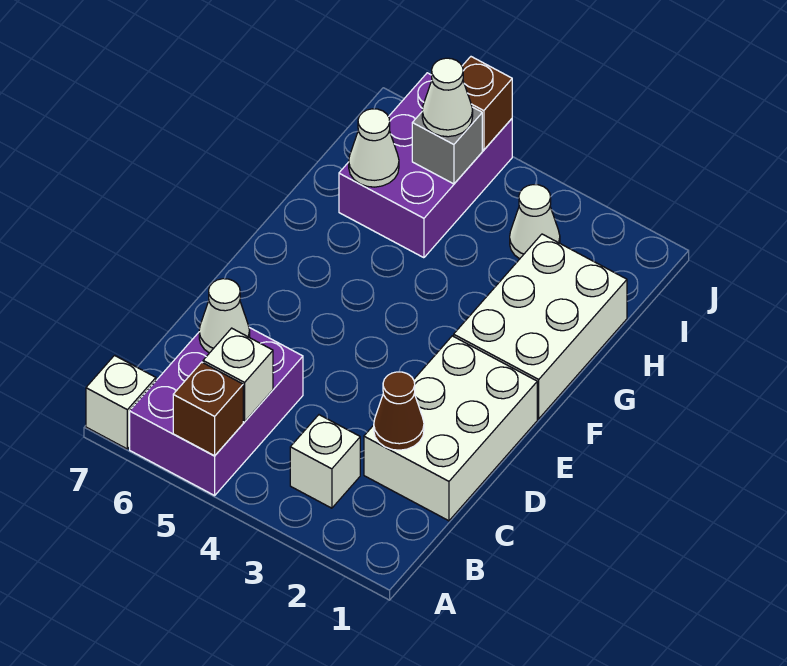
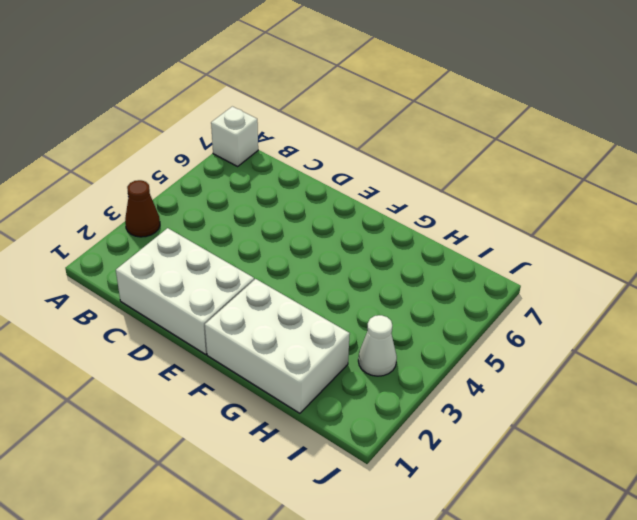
brown cone A3 level 1 -> brown cone C2 level 2
none -> purple brick A5:C6 level 1
none -> white brick B3 level 1
none -> purple brick H5:J6 level 1

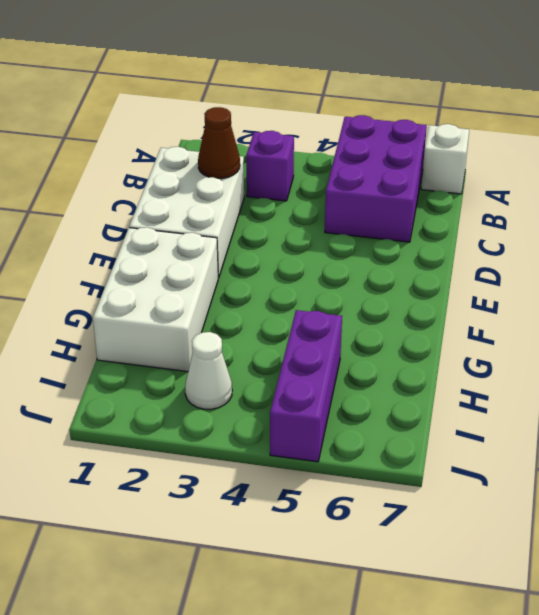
purple brick B3 level 1 -> white brick B3 level 1
purple brick H5:J5 level 1 -> purple brick H5:J6 level 1
none -> brown brick A5 level 2
none -> white brick B5 level 2
none -> white cone C6 level 2

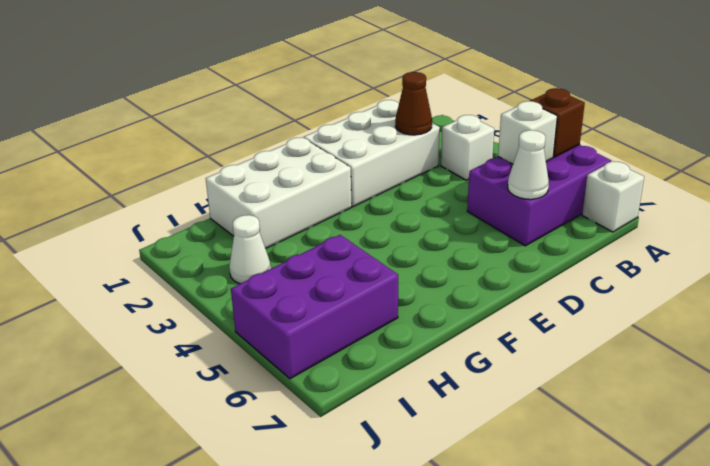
none -> white cone H6 level 2
none -> grey brick I5 level 2
none -> brown brick J5 level 2

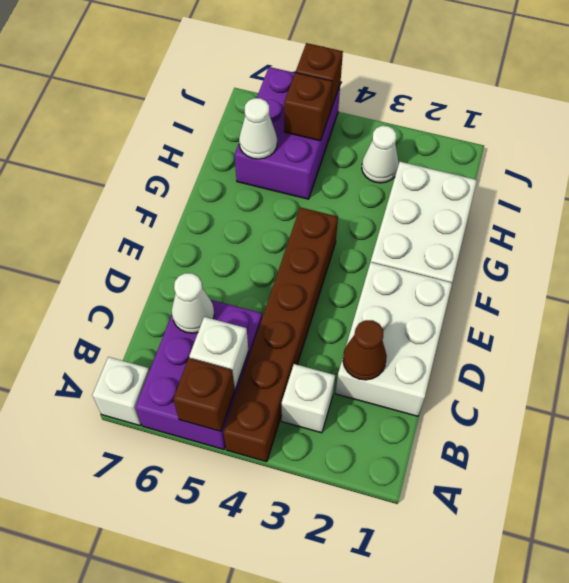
brown brick A4:F4 level 1 -> none
brown brick I5 level 2 -> grey brick I5 level 2
none -> white cone I5 level 3

